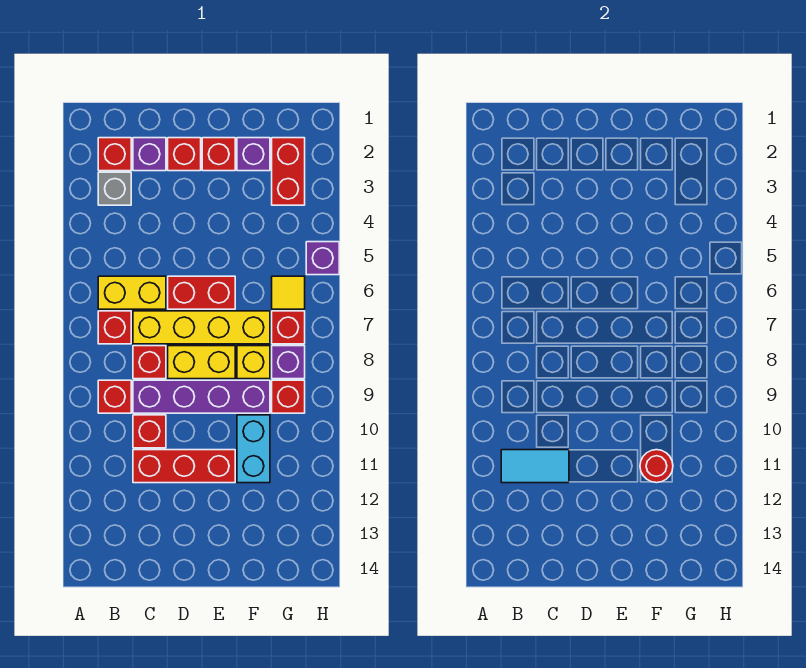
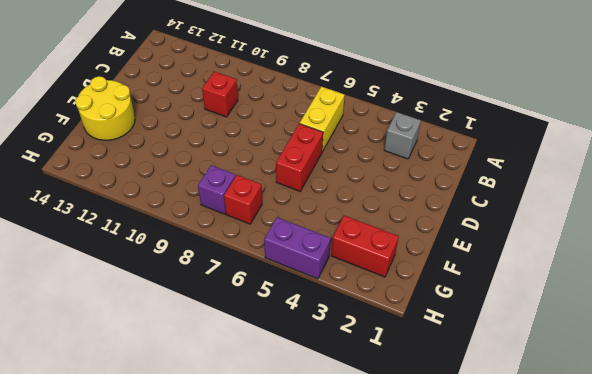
yellow round brick E13:F14 level 1 -> none
purple brick H4:H5 level 1 -> purple brick H5 level 1
none -> red brick B2 level 1
none -> red brick B7 level 1
none -> red brick B9 level 1

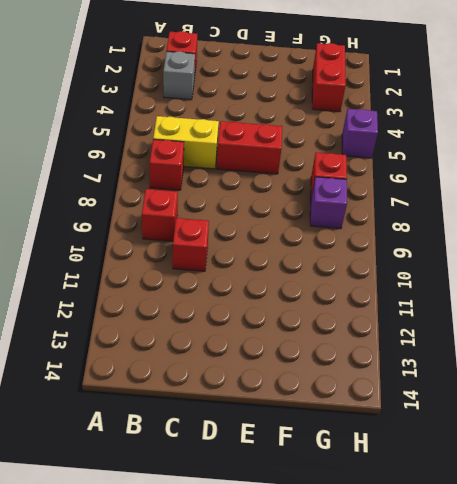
none -> purple brick C2 level 1
none -> yellow brick C7:F7 level 1
none -> red brick C8 level 1

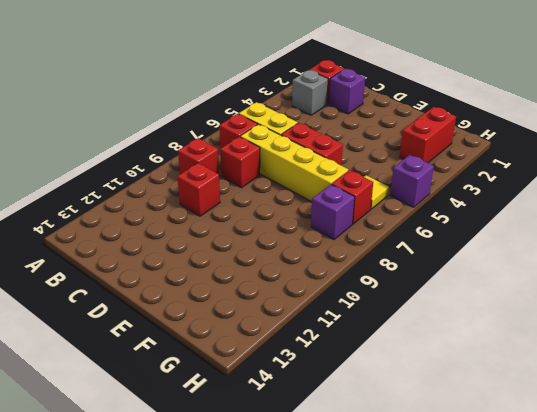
none -> purple brick C9:F9 level 1
none -> red brick C11:E11 level 1
none -> red brick D2 level 1

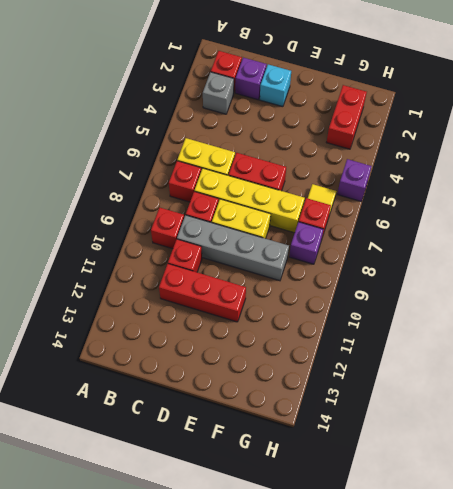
grey brick C9:F9 level 1 -> purple brick C9:F9 level 1
cyan brick D2 level 1 -> red brick D2 level 1
none -> red brick E2 level 1
none -> purple brick F2 level 1
none -> yellow brick F8 level 1

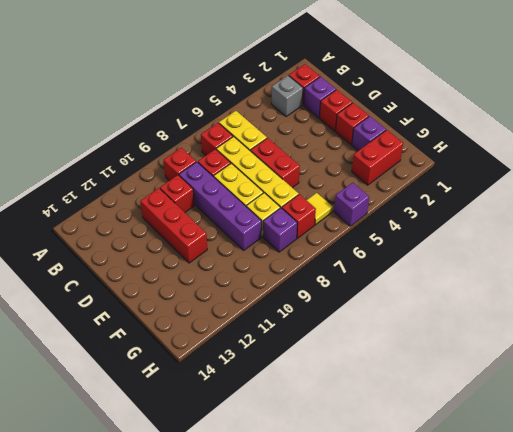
none -> cyan brick F10:F11 level 1
none -> red brick G9 level 1
none -> cyan tile B11:C11 level 2

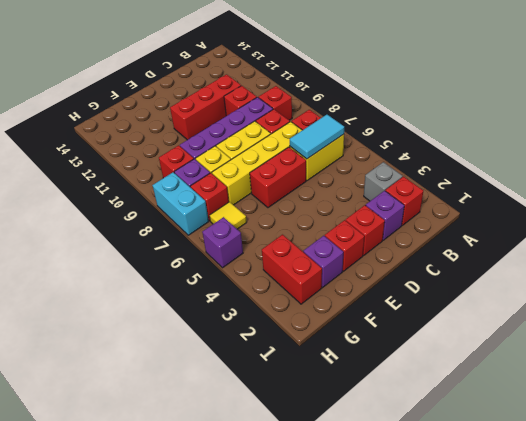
cyan tile B6:C6 level 2 -> cyan tile B11:C11 level 2
cyan brick H7:H8 level 1 -> cyan brick F10:F11 level 1
none -> red round brick F11 level 2

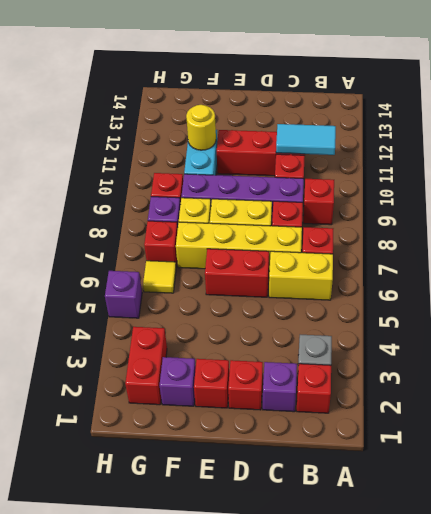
yellow round brick F11 level 2 -> red round brick F11 level 2

